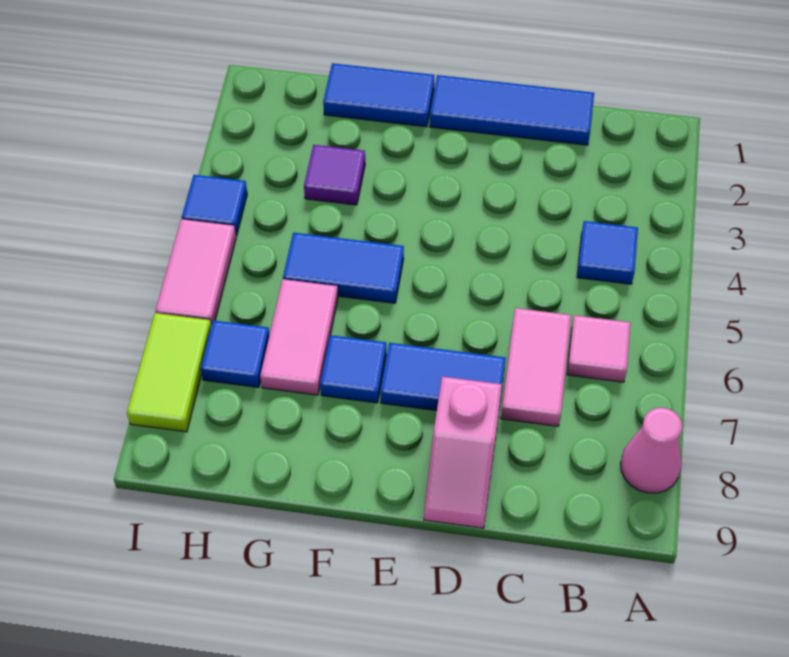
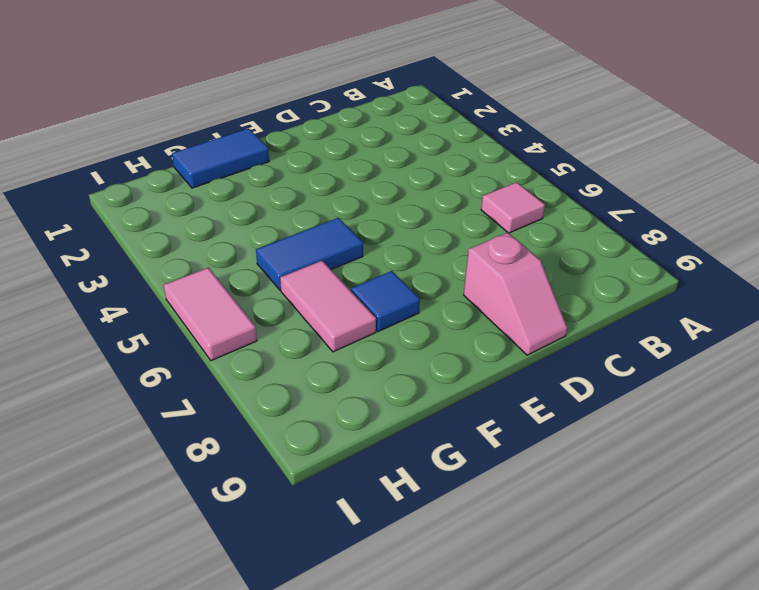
none -> pink cone A8 level 1
none -> blue tile B4 level 1
none -> blue tile C1:E1 level 1

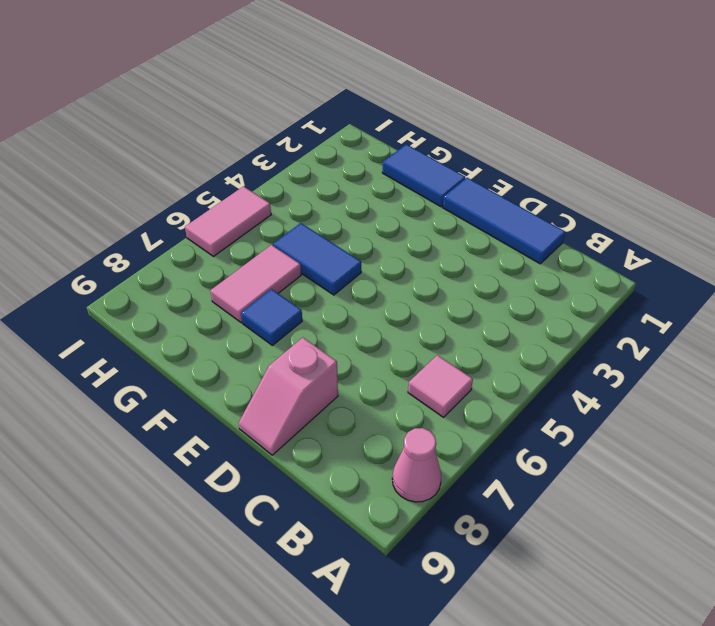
none -> blue tile B4 level 1
none -> pink tile C6:C7 level 1
none -> blue tile D7:E7 level 1

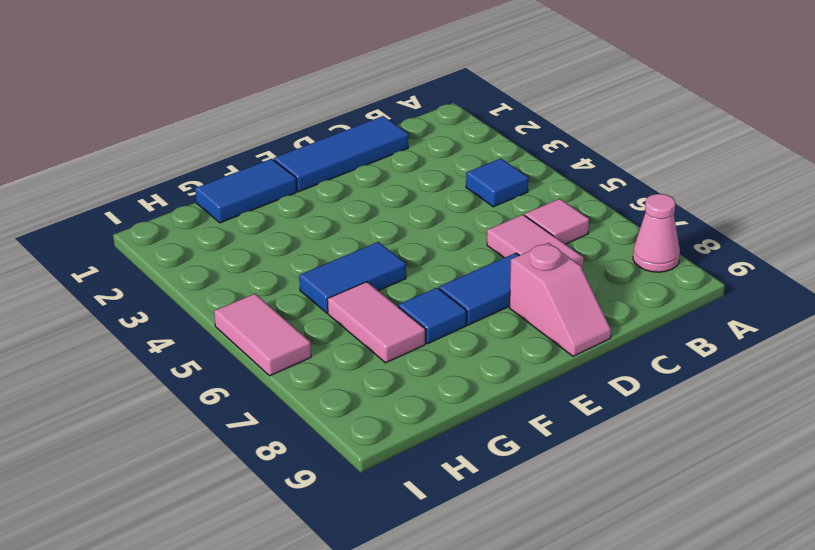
none -> purple tile G3 level 1
none -> blue tile H7 level 1
none -> blue tile I4 level 1

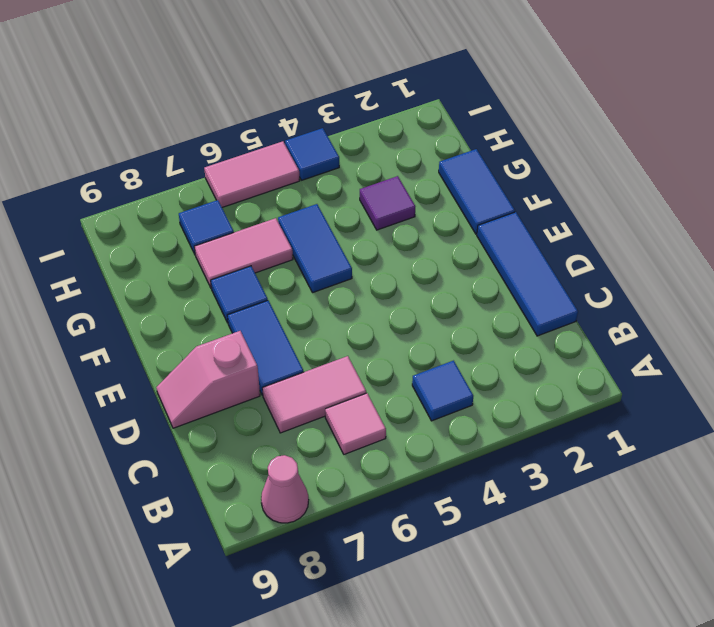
none -> lime tile I7:I8 level 1

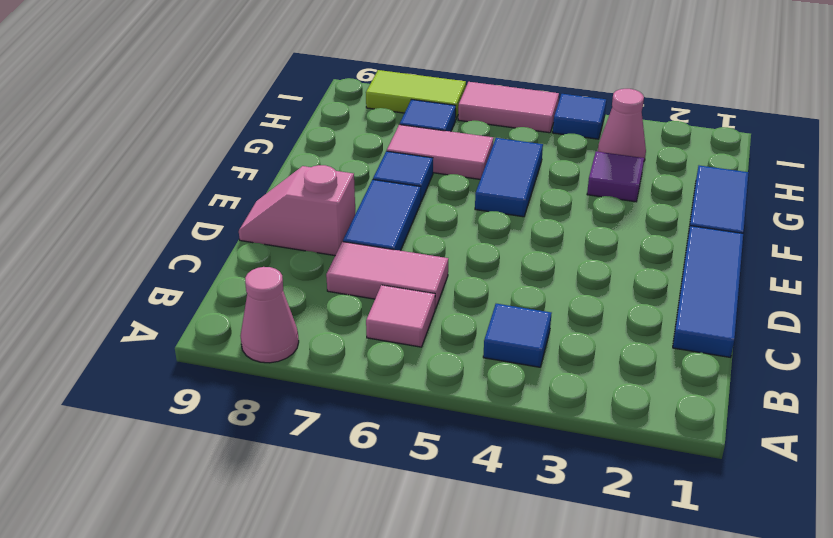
pink cone H3 level 1 -> none

